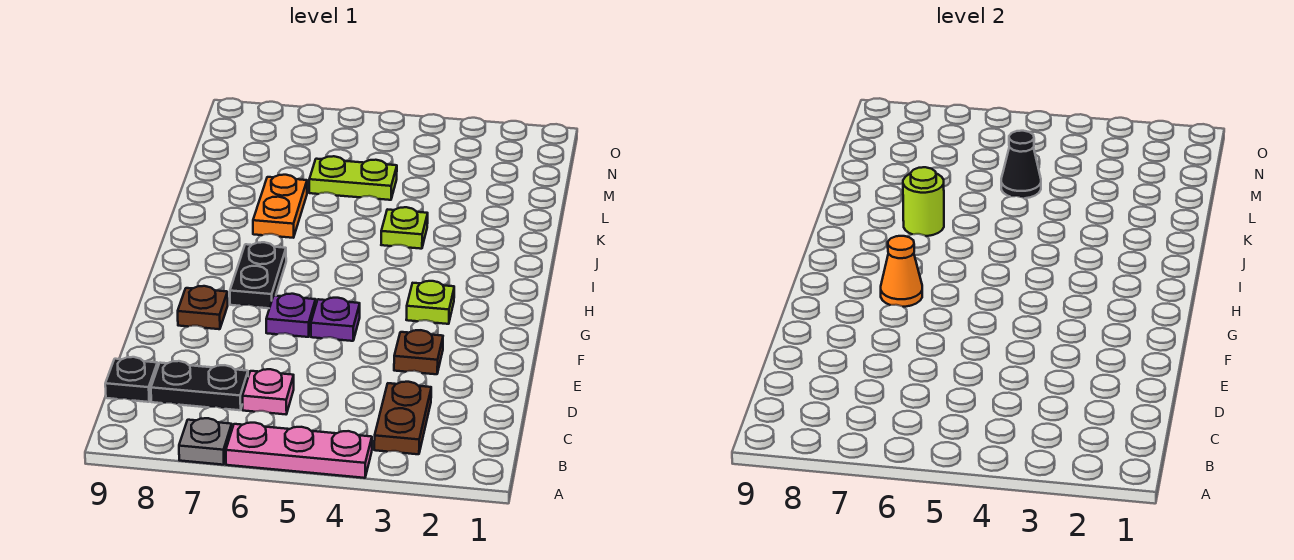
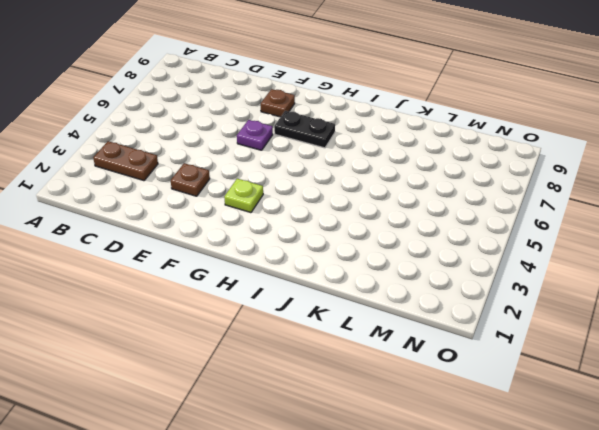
none -> pink plate A4:A6 level 1
none -> grey plate A7 level 1
none -> pink plate C6 level 1

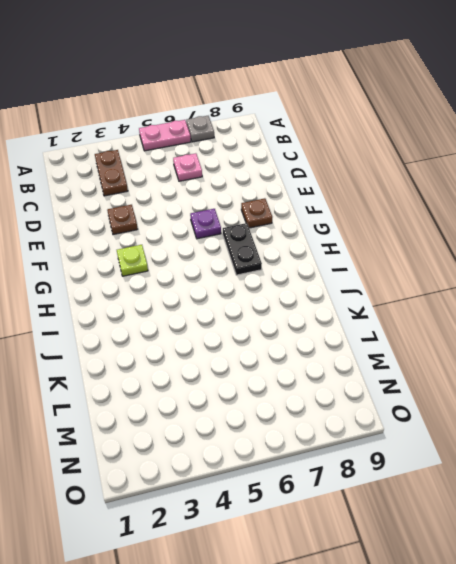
pink plate A5:A6 level 1 -> pink plate A4:A6 level 1
none -> black plate C7:C8 level 1
none -> black plate C9 level 1
none -> purple plate F5 level 1

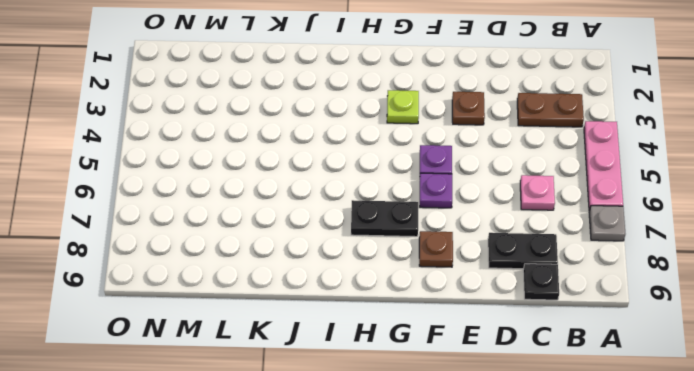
black plate C8:D8 level 1 -> black plate C7:C8 level 1
none -> lime plate J4 level 1
none -> orange plate J7:K7 level 1
none -> lime plate L5:L6 level 1

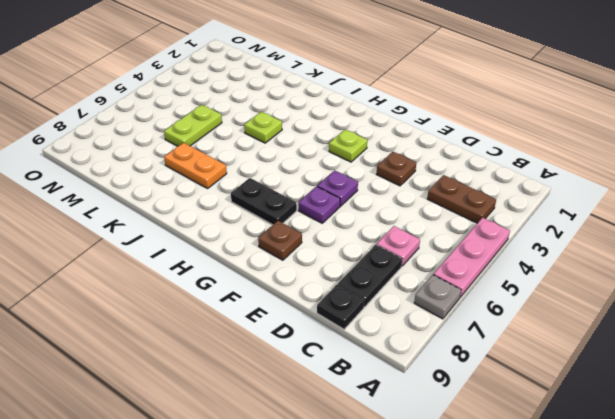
none -> orange cone G7 level 2
none -> lime round brick J7 level 2
none -> black cone L5 level 2

